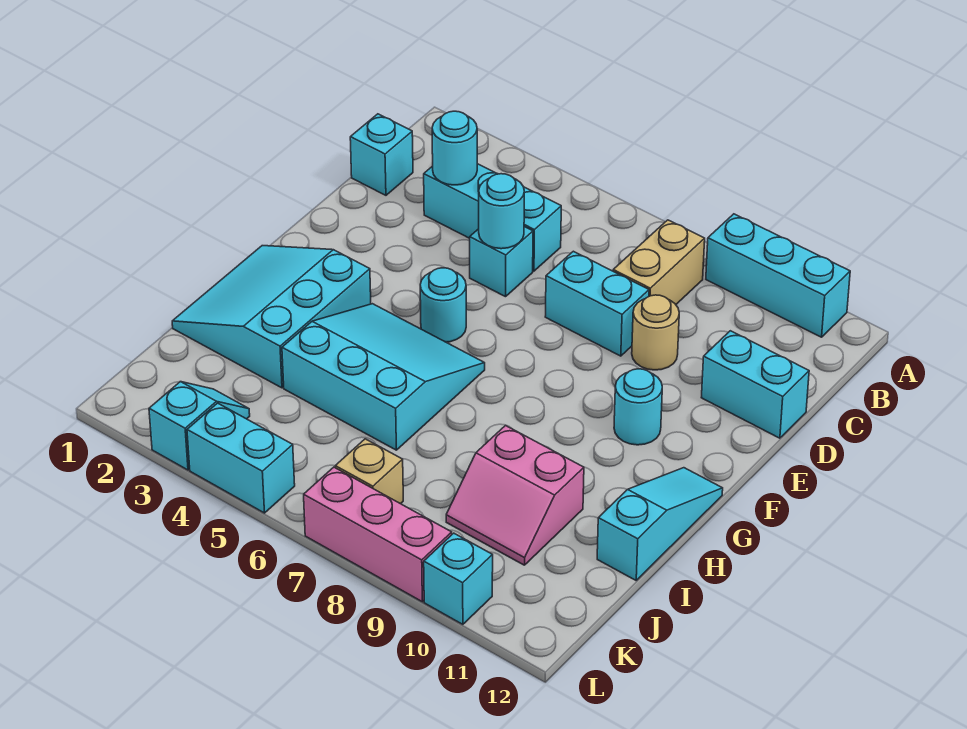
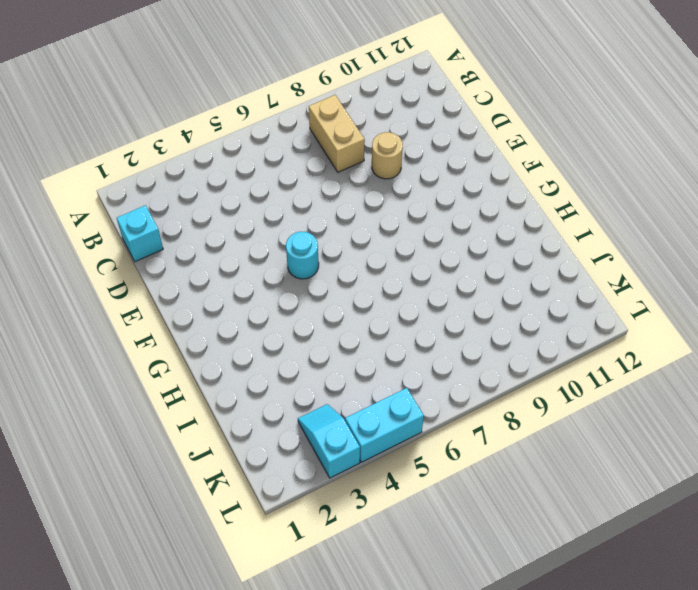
none -> cyan brick A9:A11 level 1
none -> cyan brick C3:C5 level 1
none -> cyan brick D5 level 1

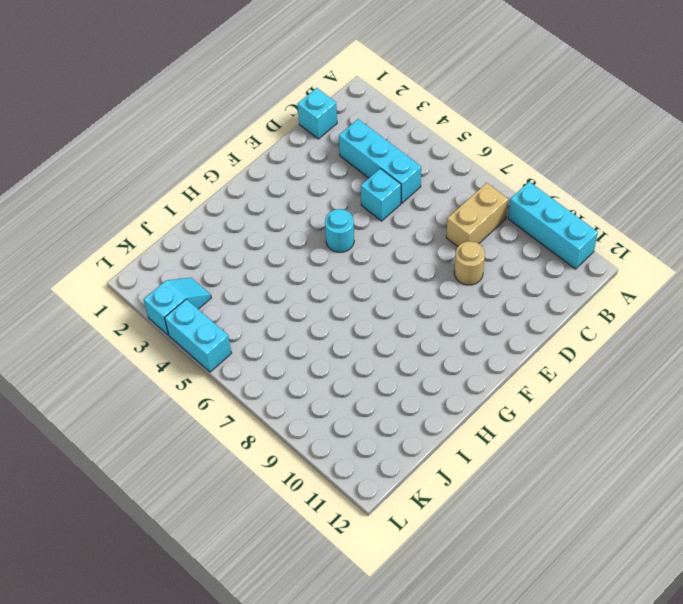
none -> cyan brick D7:D8 level 1
none -> cyan brick D11:D12 level 1
none -> cyan round brick F10 level 1

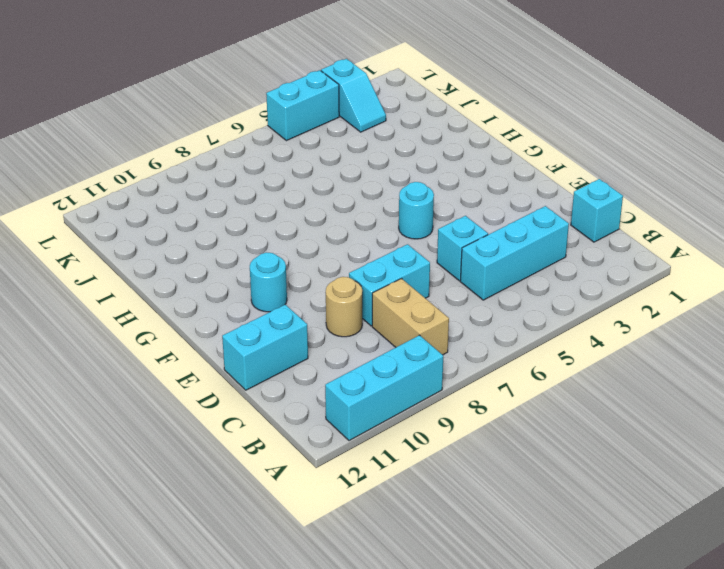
none -> cyan slope G1:I3 level 1 top 3
none -> cyan slope G4:I6 level 1 top I
none -> cyan slope G12:I12 level 1 top I

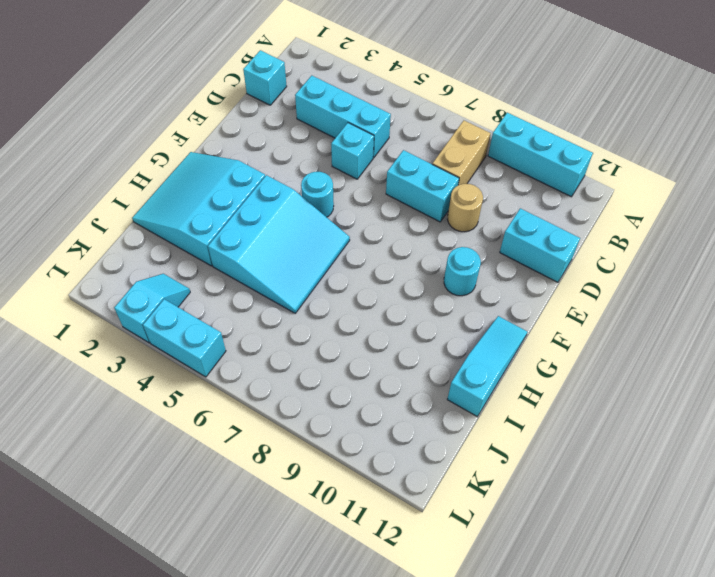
cyan slope G4:I6 level 1 top 4 -> cyan slope G4:I6 level 1 top I
none -> pink slope I9:J10 level 1 top I
none -> tan brick K7 level 1
none -> pink brick L7:L9 level 1

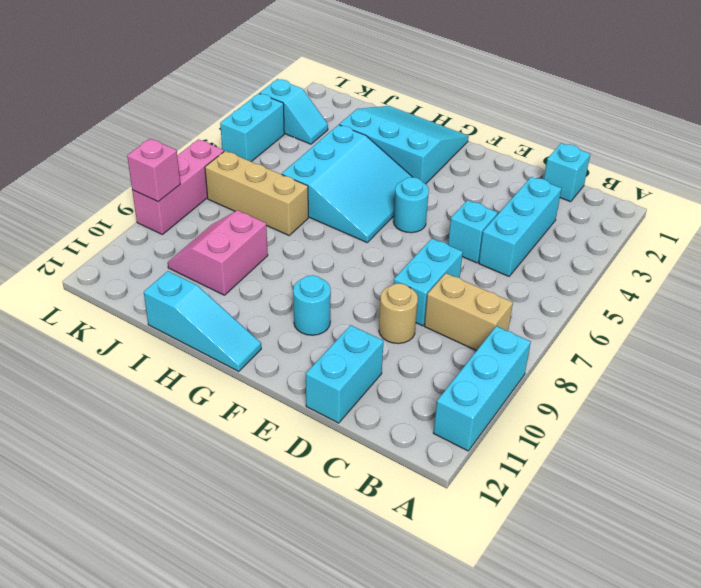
tan brick I7:K7 level 1 -> tan brick K7 level 1
pink brick L9 level 2 -> none
none -> cyan brick L10 level 1
none -> cyan round brick C3 level 2
none -> cyan round brick D5 level 2

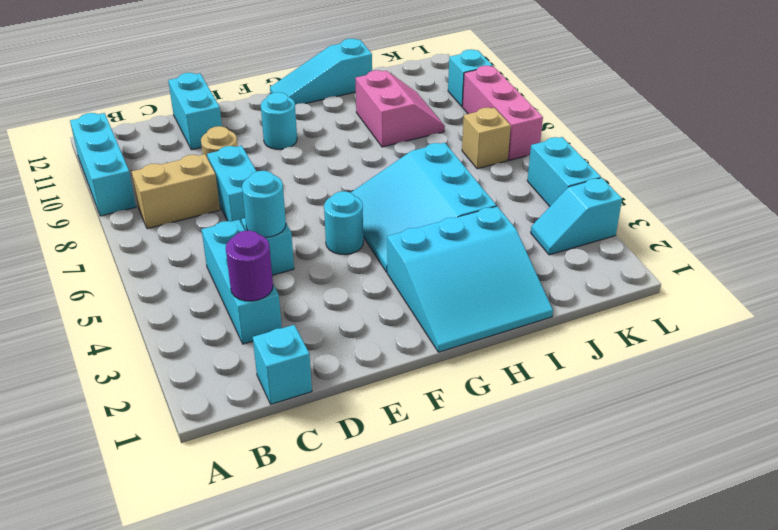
purple round brick C3 level 2 -> cyan round brick C3 level 2

